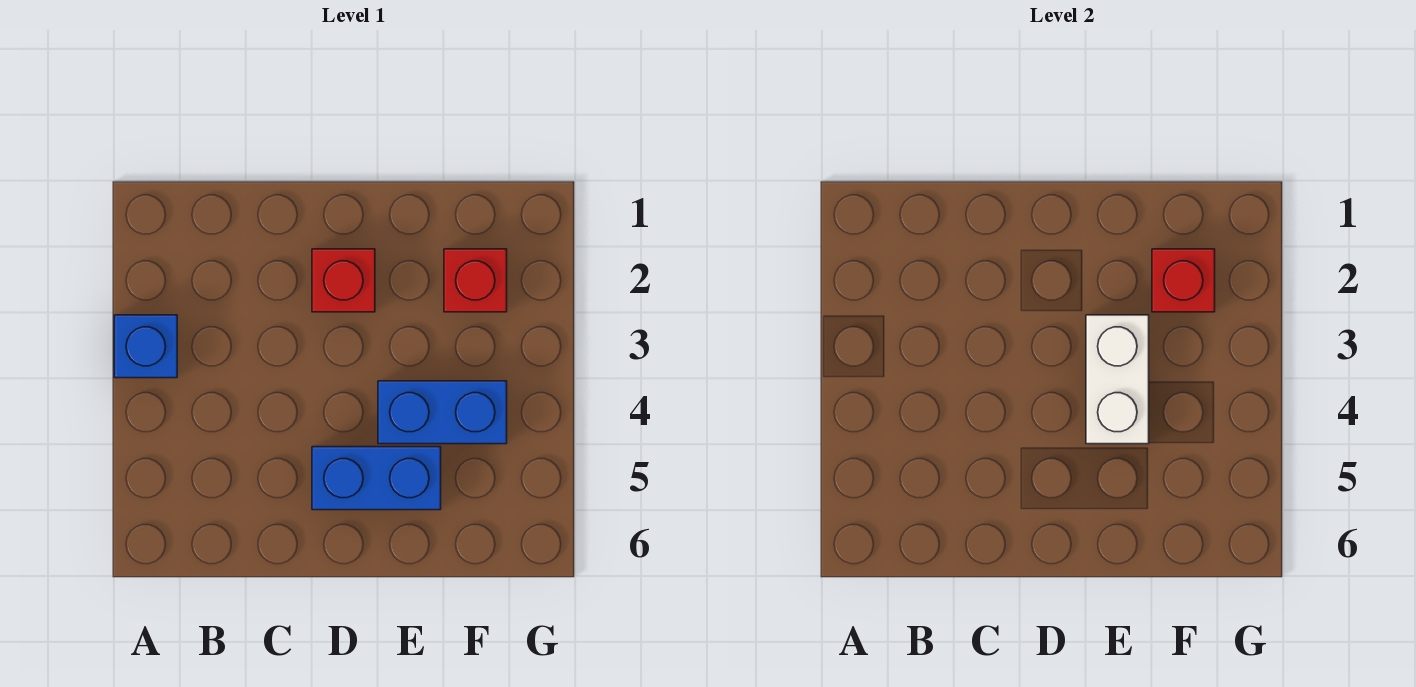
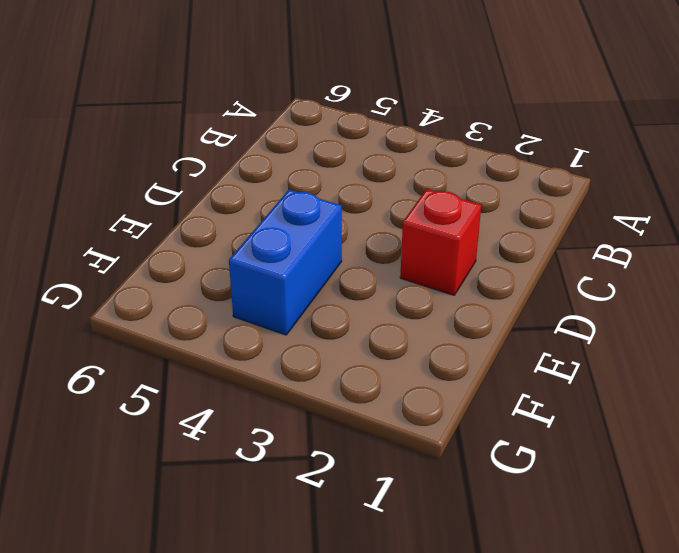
none -> blue brick A3 level 1
none -> blue brick D5:E5 level 1

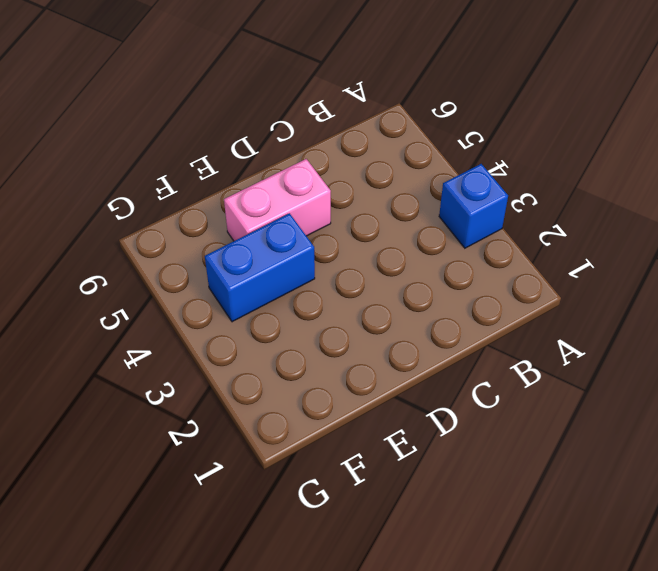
pink brick D5:E5 level 1 -> blue brick D5:E5 level 1
none -> red brick D2 level 1
none -> red brick F2 level 1

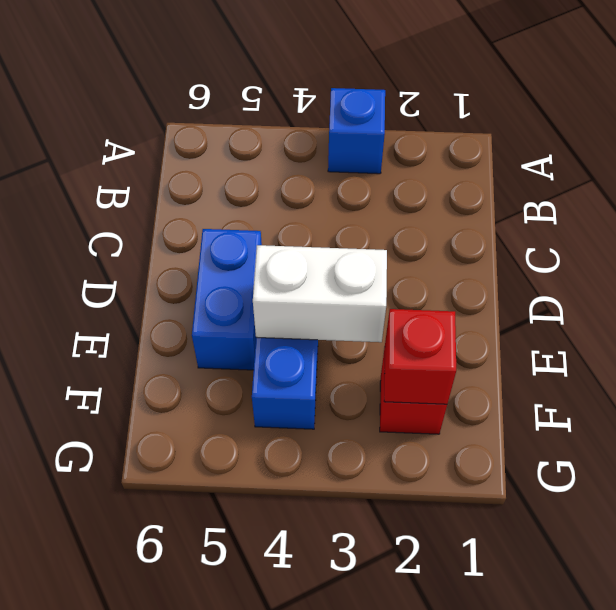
none -> red brick D2 level 1

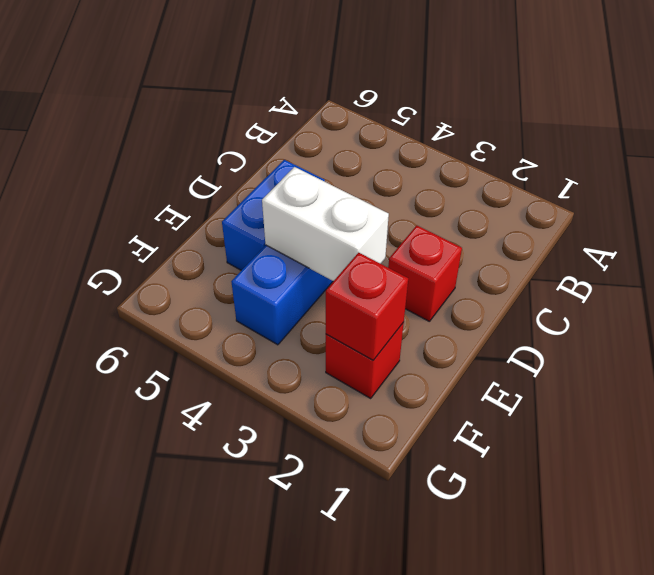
none -> blue brick A3 level 1

